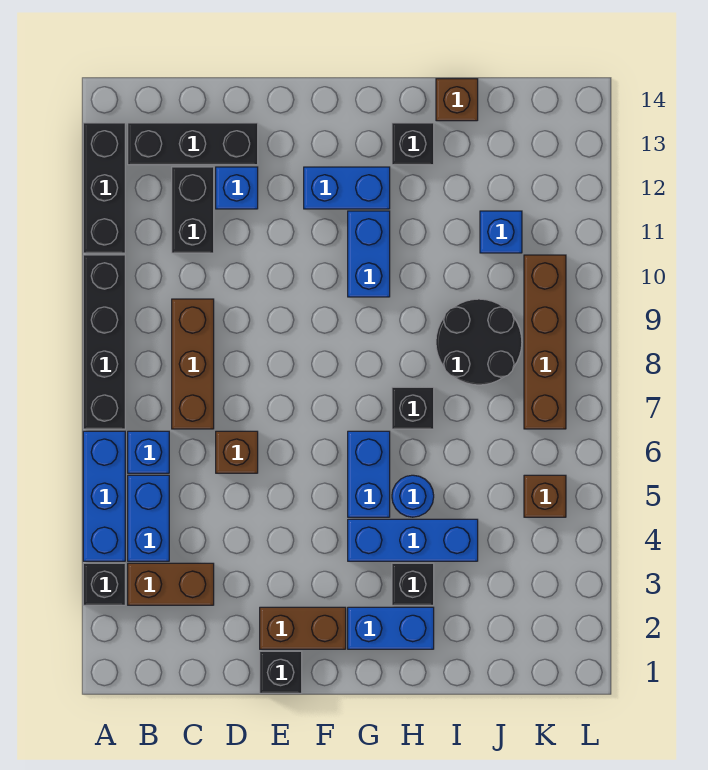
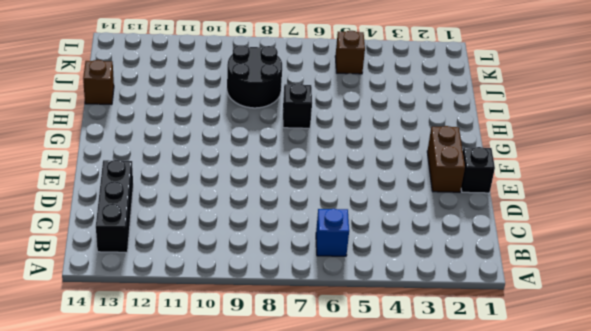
none -> black brick A3 level 1
none -> blue brick A4:A6 level 1
none -> black brick A7:A10 level 1

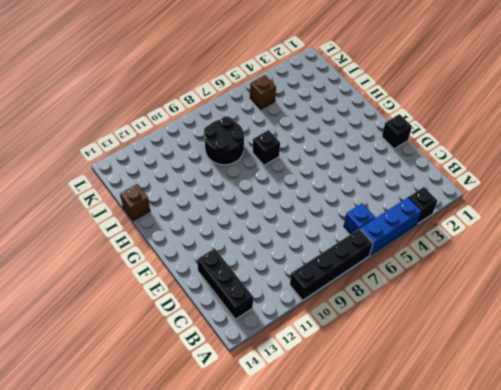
none -> black brick A11:A13 level 1
none -> brown brick B3:C3 level 1
none -> blue brick B4:B5 level 1

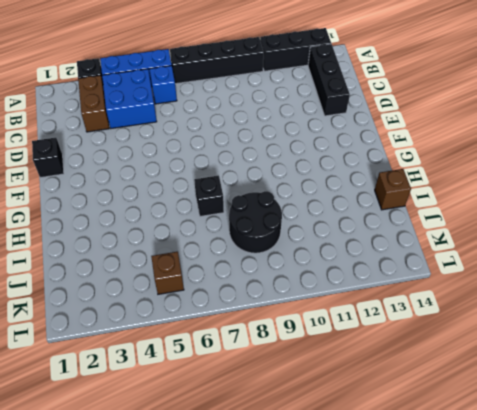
blue brick B4:C5 level 1 -> blue brick B4:B5 level 1
none -> brown brick C7:C9 level 1
none -> black brick C11:C12 level 1
none -> brown brick D6 level 1

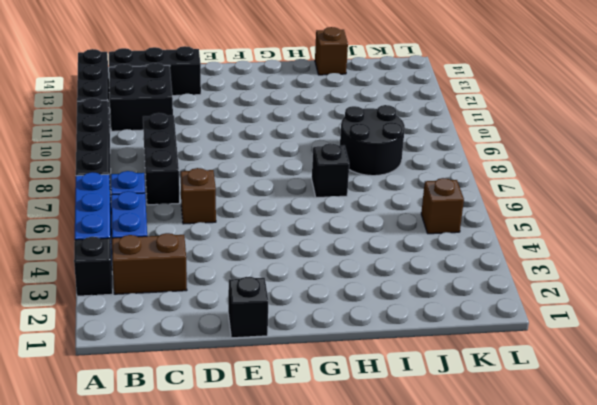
black brick B11:C12 level 1 -> black brick C11:C12 level 1
black brick C7:C9 level 1 -> brown brick C7:C9 level 1
none -> blue brick D12 level 1
none -> brown brick E2:F2 level 1
none -> blue brick F12:G12 level 1

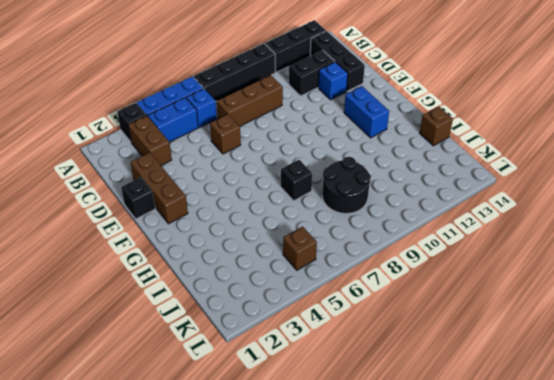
brown brick D2:F2 level 1 -> brown brick E2:F2 level 1
none -> blue brick G2:H2 level 1
none -> blue brick G4:I4 level 1
none -> blue brick G5:G6 level 1

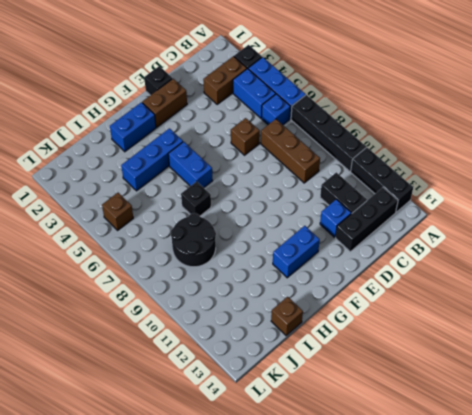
none -> blue brick G10:G11 level 1
none -> black brick H3 level 1
none -> blue round brick H5 level 1

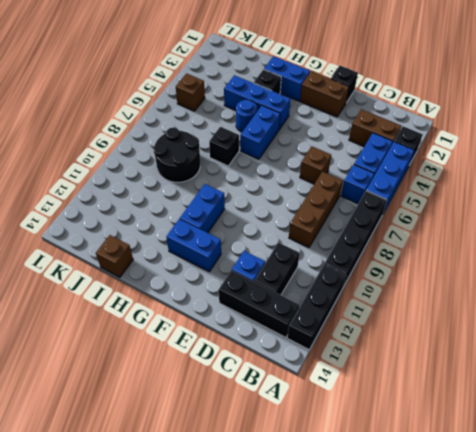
none -> black brick H13 level 1
none -> blue brick J11 level 1
none -> brown brick K7:K10 level 1

